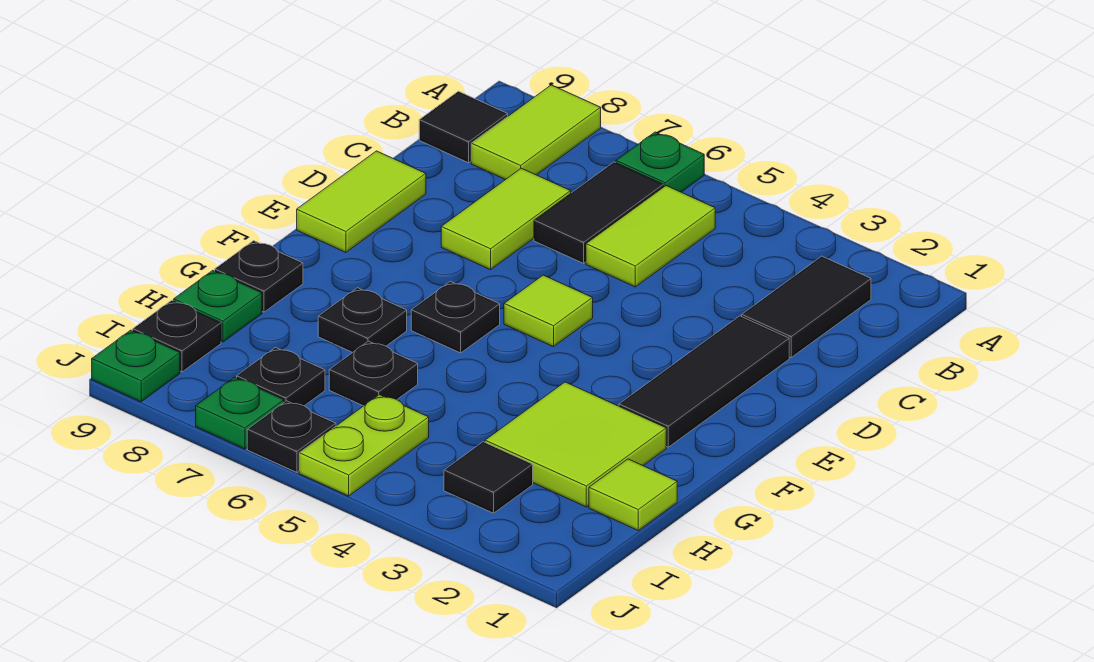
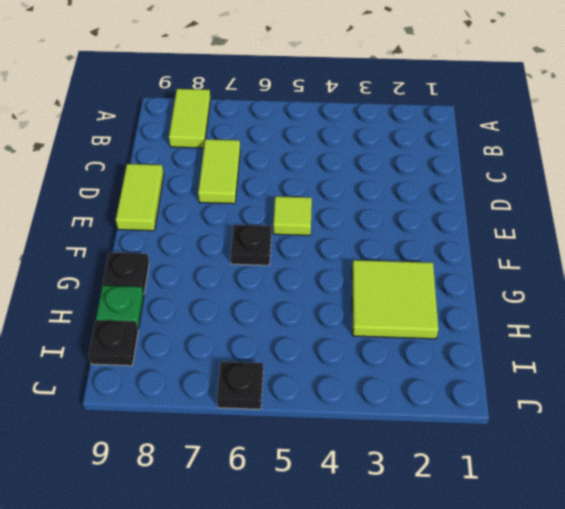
none -> green plate A6 level 1
none -> black tile B2:C2 level 1
none -> lime tile B5:C5 level 1

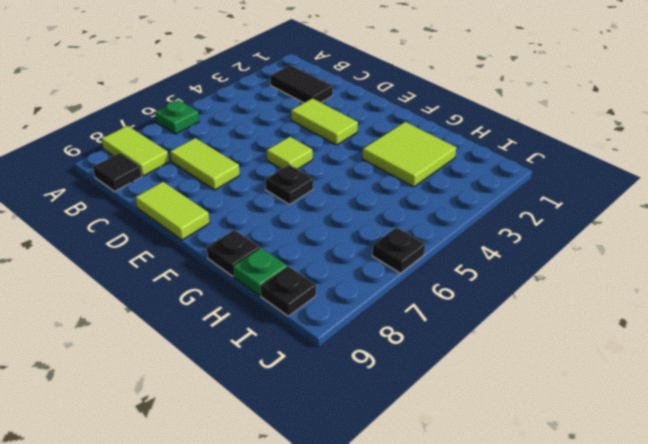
lime tile D3:E3 level 1 -> lime tile B5:C5 level 1
none -> black tile B6:C6 level 1
none -> black tile D2:F2 level 1
none -> black plate G7 level 1

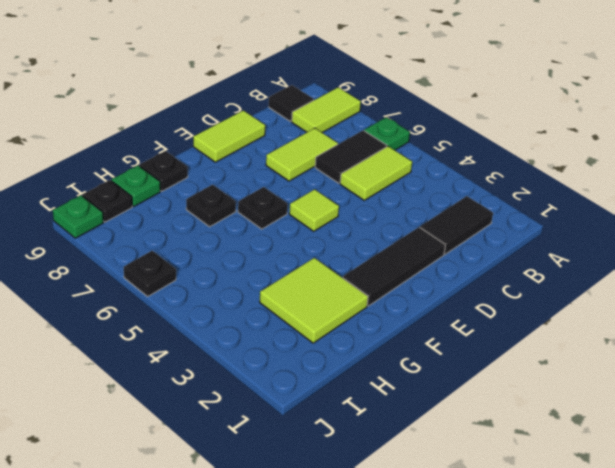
none -> lime tile H1 level 1
none -> black plate H6 level 1
none -> black tile I3 level 1

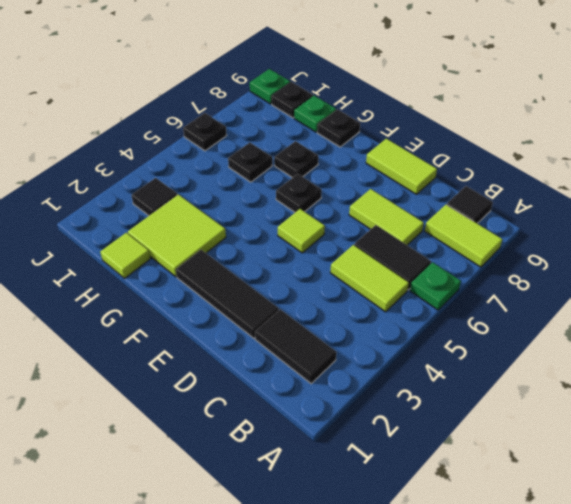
none -> lime plate I5:J5 level 1
none -> black plate I7 level 1
none -> green plate J7 level 1

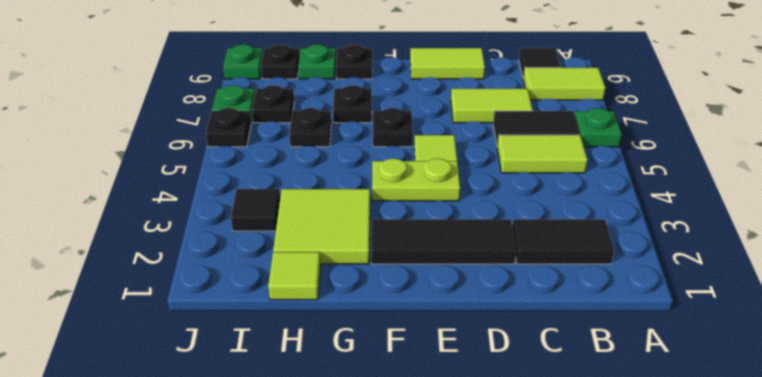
lime plate E4:F4 level 1 -> lime plate I5:J5 level 1

